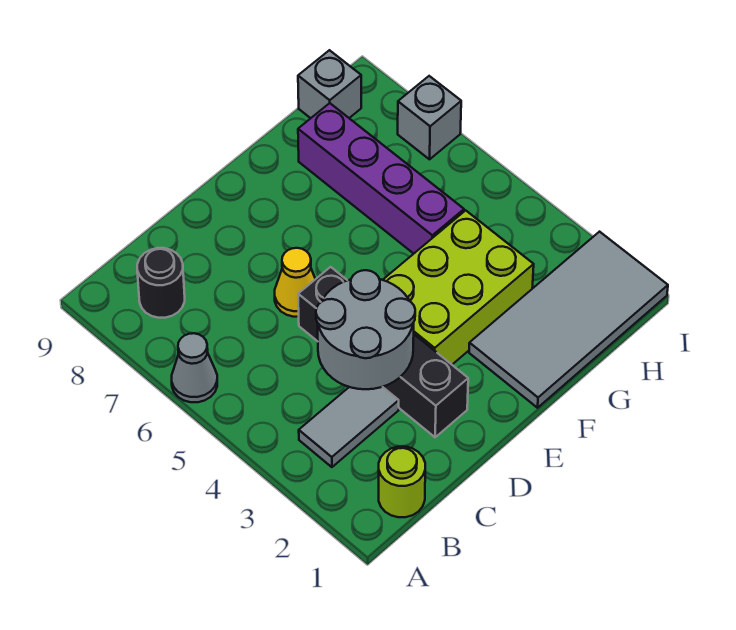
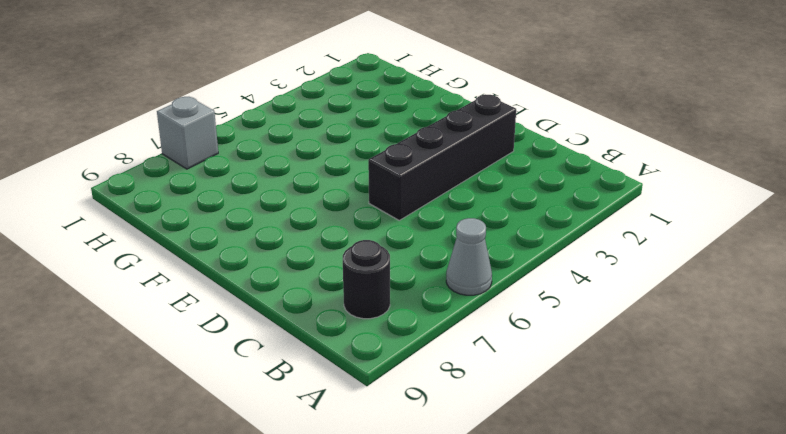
none -> lime round brick B1 level 1
none -> grey tile B3:C3 level 1
none -> yellow cone D6 level 1

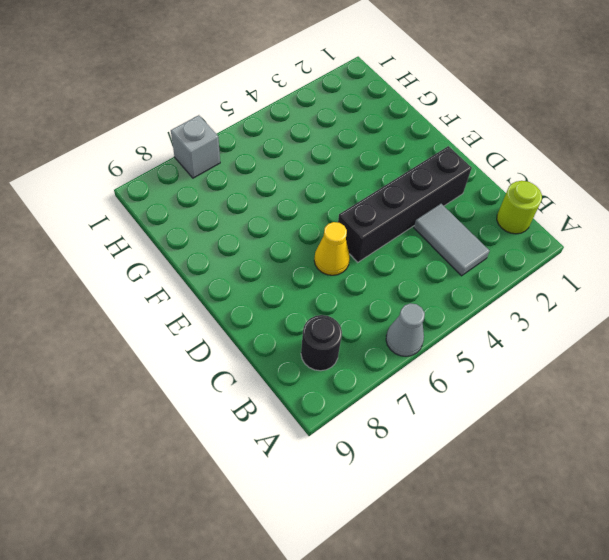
none -> lime brick E3:G4 level 1
none -> grey tile F1:I2 level 1
none -> purple brick G5:G8 level 1

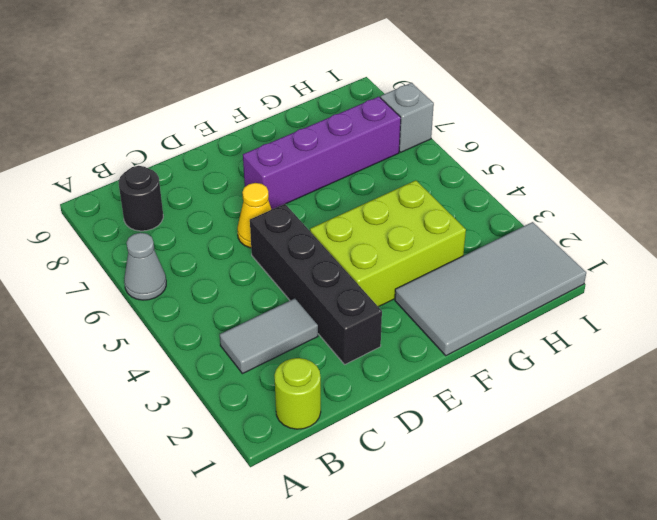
purple brick E7:H7 level 1 -> purple brick G5:G8 level 1
none -> grey brick H9 level 1
none -> grey round brick C3:D4 level 2

